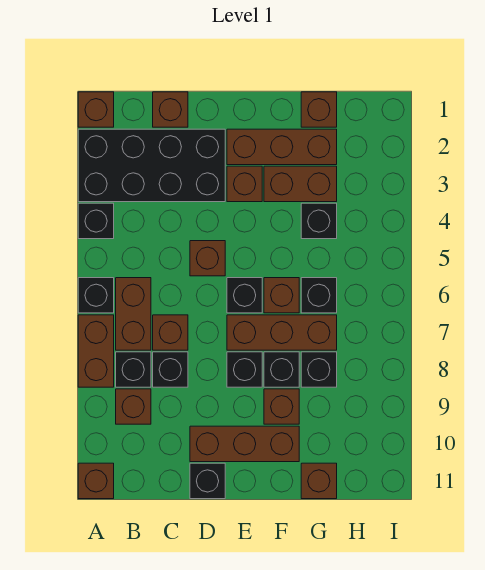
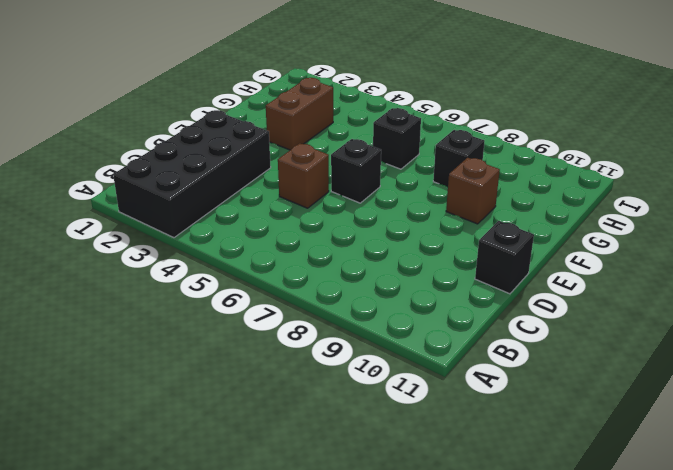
none -> brown brick A1 level 1
none -> black brick A4 level 1
none -> black brick A6 level 1

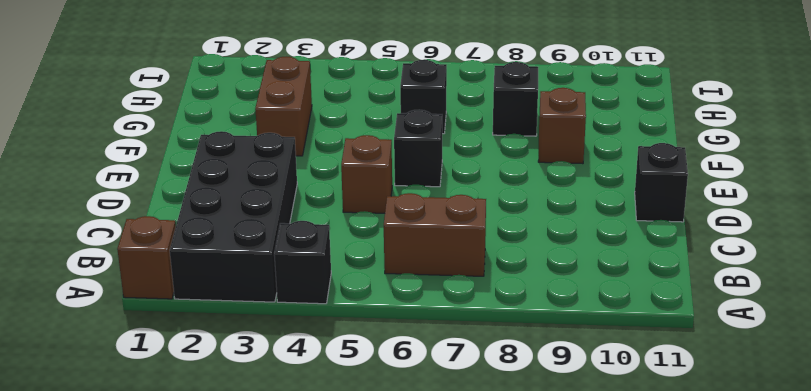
none -> black brick A6 level 1
none -> brown brick A7:A8 level 1
none -> brown brick A11 level 1

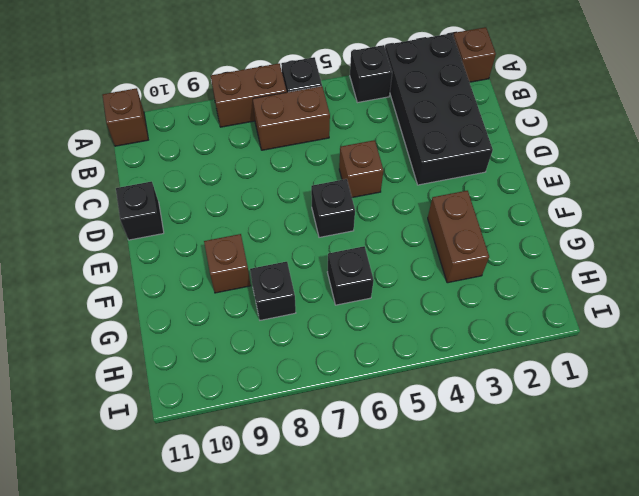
none -> black brick B8 level 1
none -> brown brick B9 level 1
none -> brown brick C1 level 1

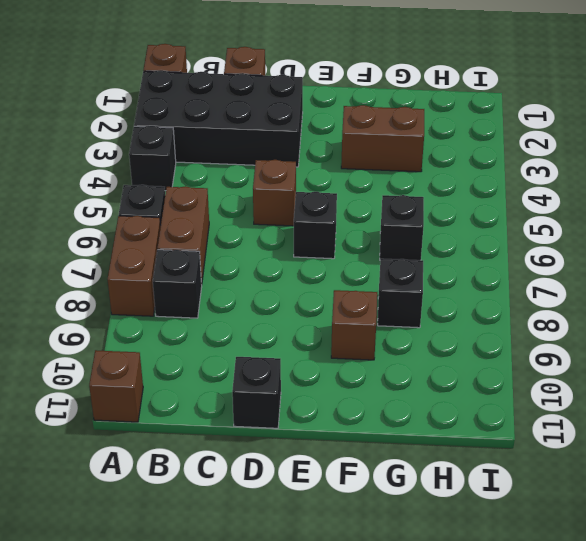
none -> brown brick B9 level 1
none -> brown brick C7 level 1
none -> black brick C8 level 1

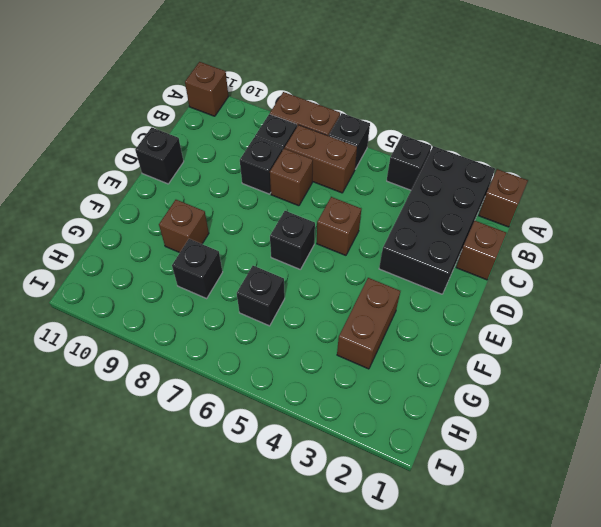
none -> brown brick B9 level 1
none -> brown brick D10:F10 level 1
none -> brown brick E2:G2 level 1

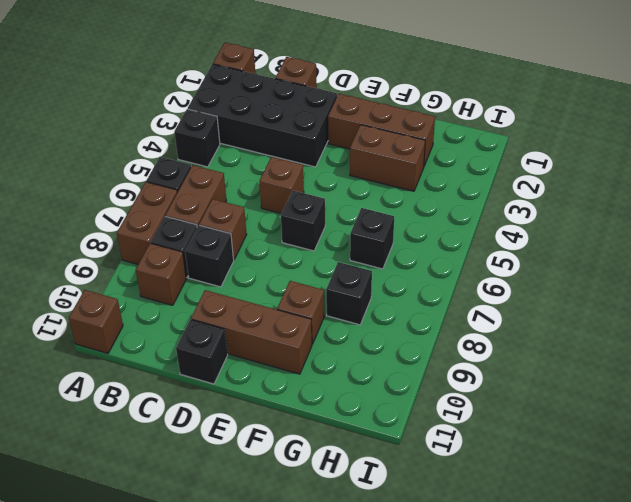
none -> brown brick E3 level 1
none -> brown brick E7:G7 level 1
none -> black brick E8 level 1

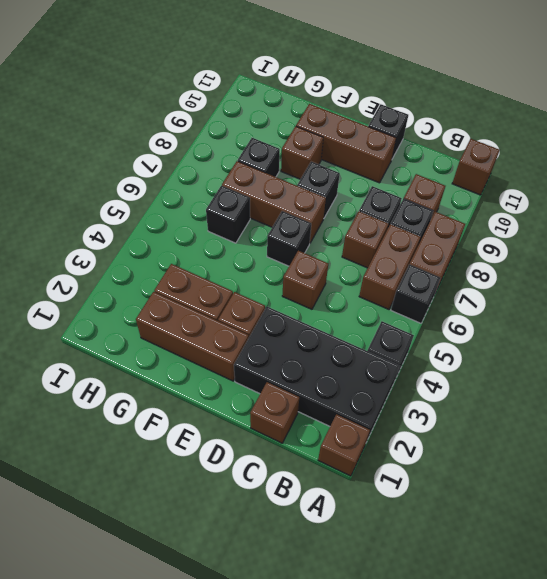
none -> brown brick F6 level 1
none -> black brick F8 level 1
none -> brown brick G1 level 1

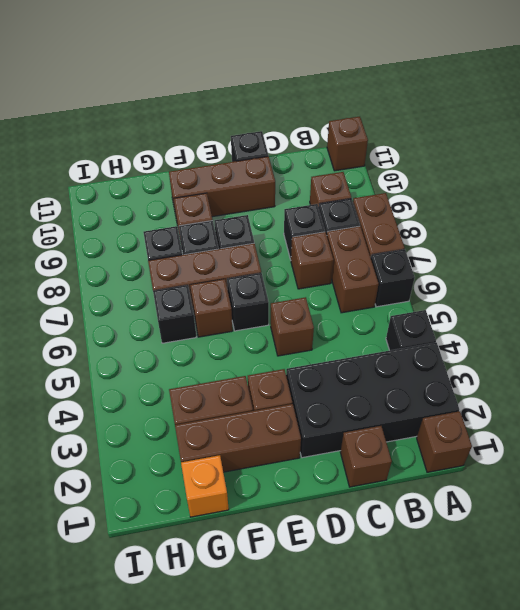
orange brick G1 level 1 -> brown brick G1 level 1
none -> black brick G4 level 1
none -> brown brick G11 level 1

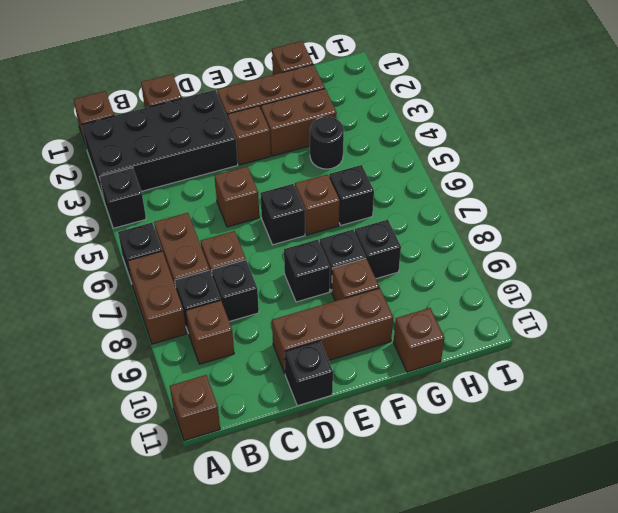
black round brick G4 level 1 -> black brick G4 level 1
none -> brown brick E7:G7 level 1

